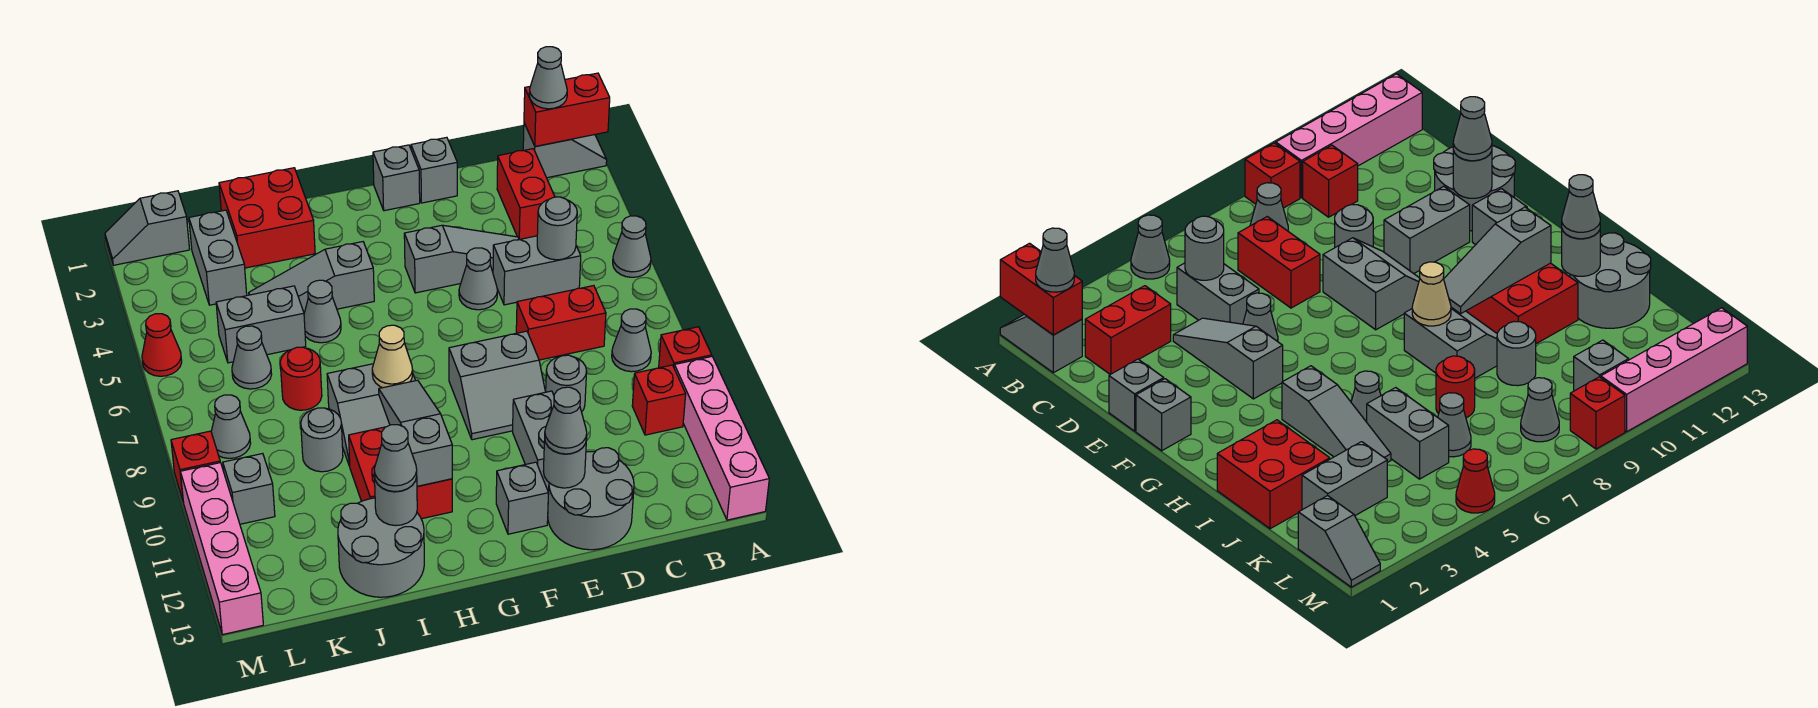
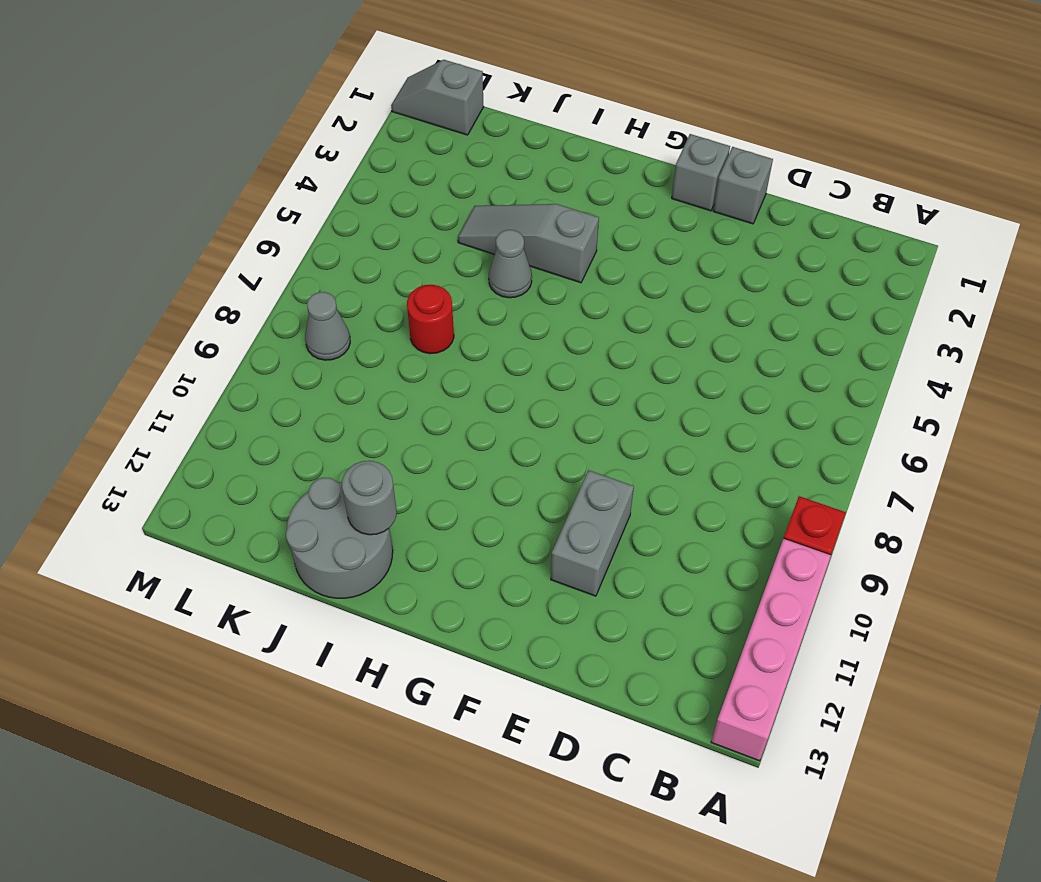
none -> grey slope A1:B1 level 1 top B
none -> grey cone A5 level 1
none -> grey cone B8 level 1
none -> red brick B10 level 1

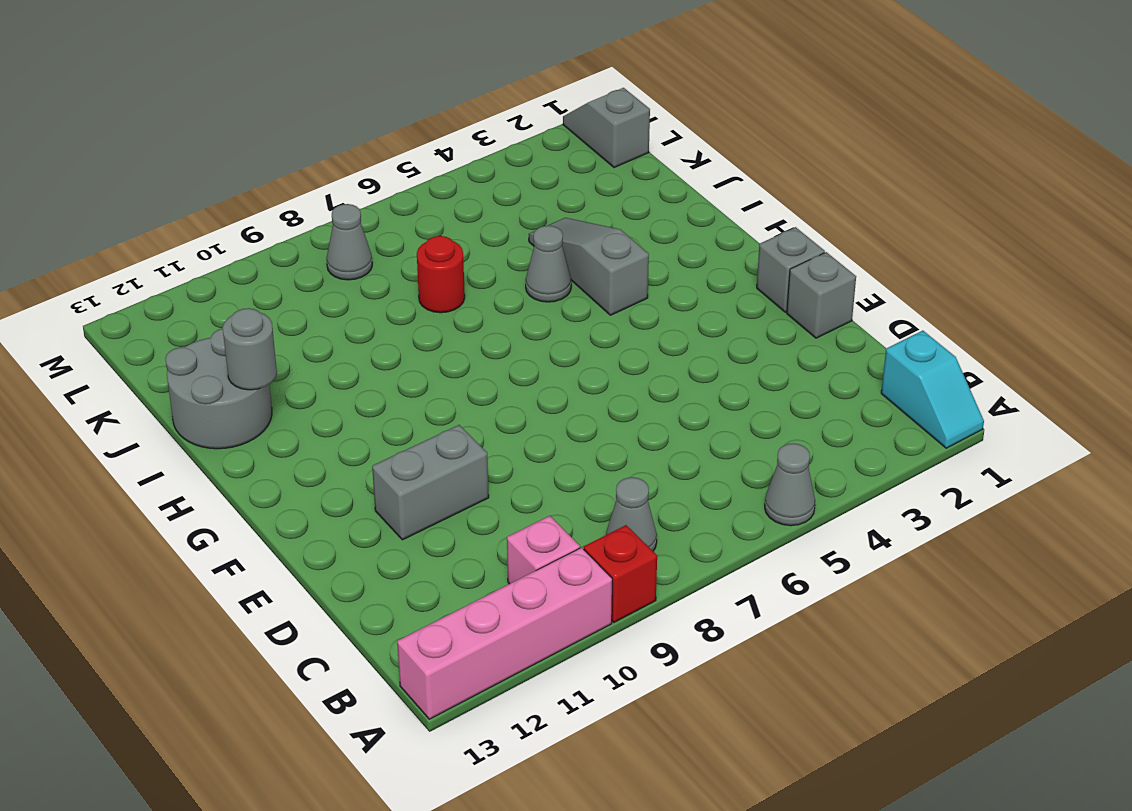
cyan slope A1:B1 level 1 top B -> grey slope A1:B1 level 1 top B
pink brick B10 level 1 -> red brick B10 level 1
none -> red brick C2:C3 level 1
none -> grey brick C5:D5 level 1
none -> red brick C7:D7 level 1
none -> grey slope D4:F4 level 1 top F

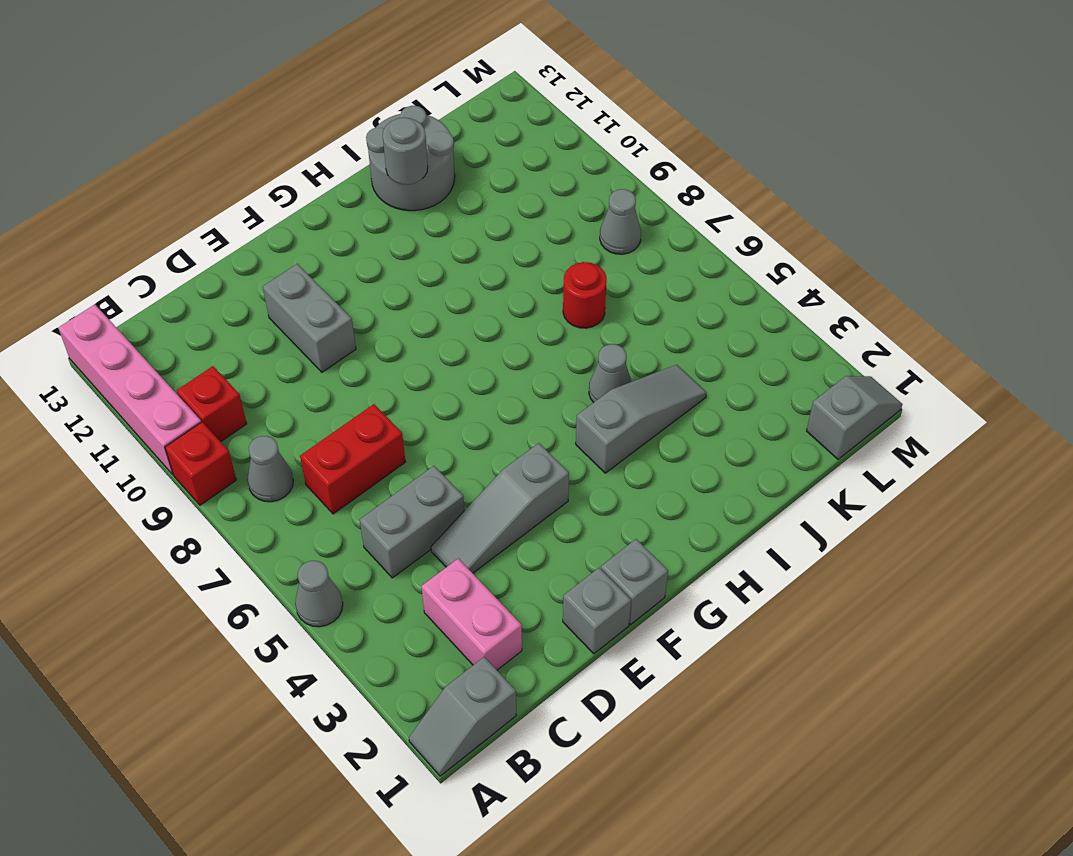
pink brick C2:C3 level 1 -> red brick C2:C3 level 1
none -> grey round brick D9 level 1
none -> grey round brick D12:E13 level 1
none -> grey cone E5 level 1
none -> grey slope E8:F9 level 1 top 8

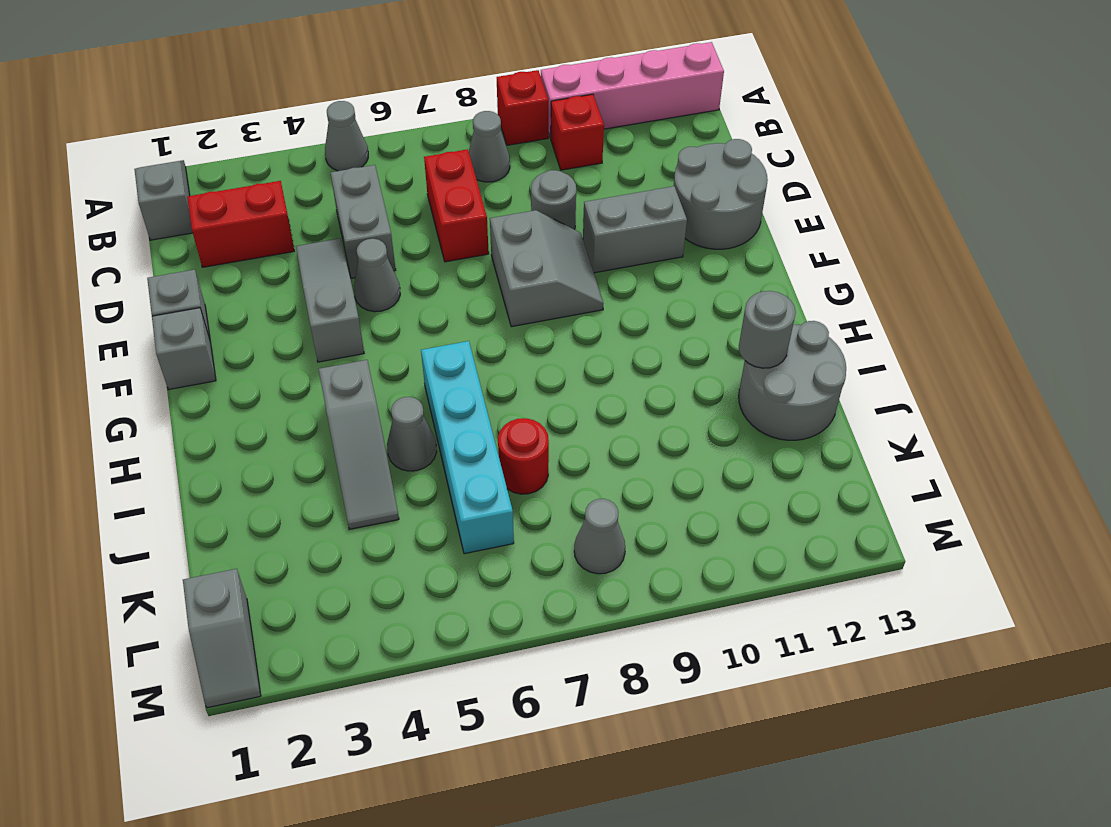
cyan brick H6:K6 level 1 -> grey cone K6 level 1
none -> grey brick F12 level 1
none -> grey slope H8:I9 level 1 top 8
none -> red brick H10:I11 level 1
none -> red brick I1:J2 level 1

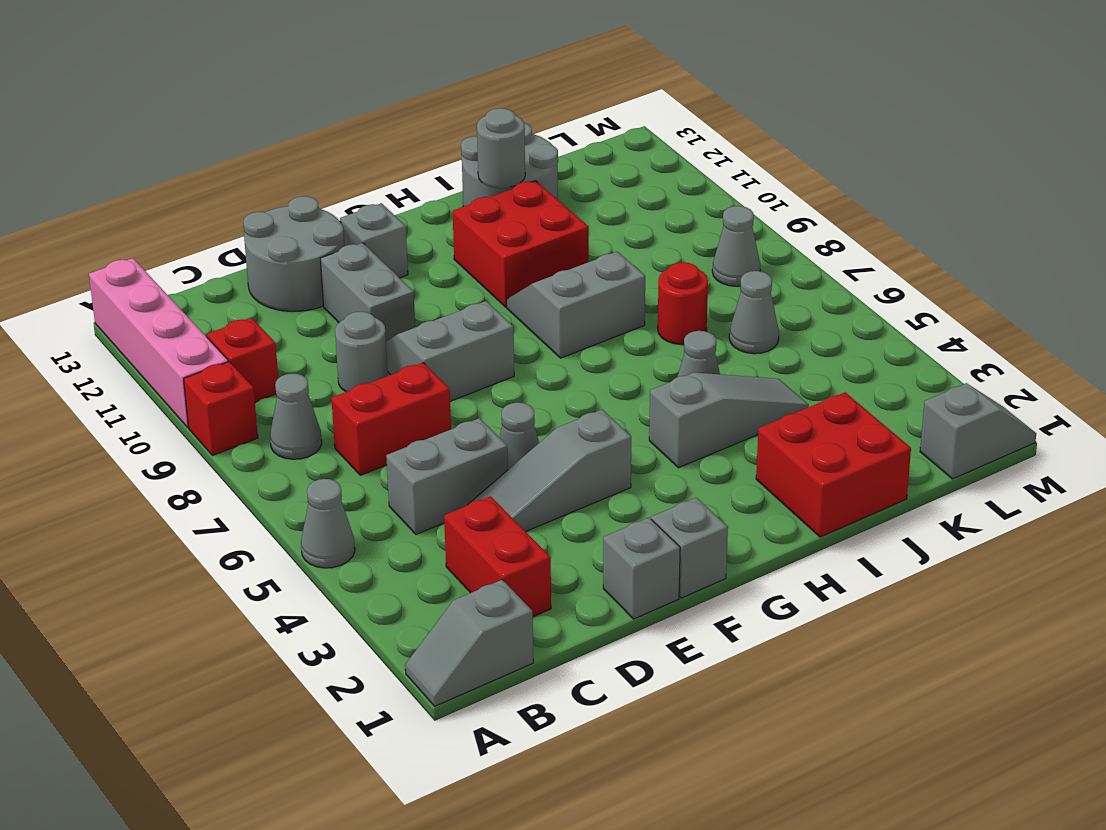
none -> grey brick J5:K5 level 1
none -> grey round brick J9 level 1
none -> grey brick K2:K3 level 1
none -> grey brick L10 level 1

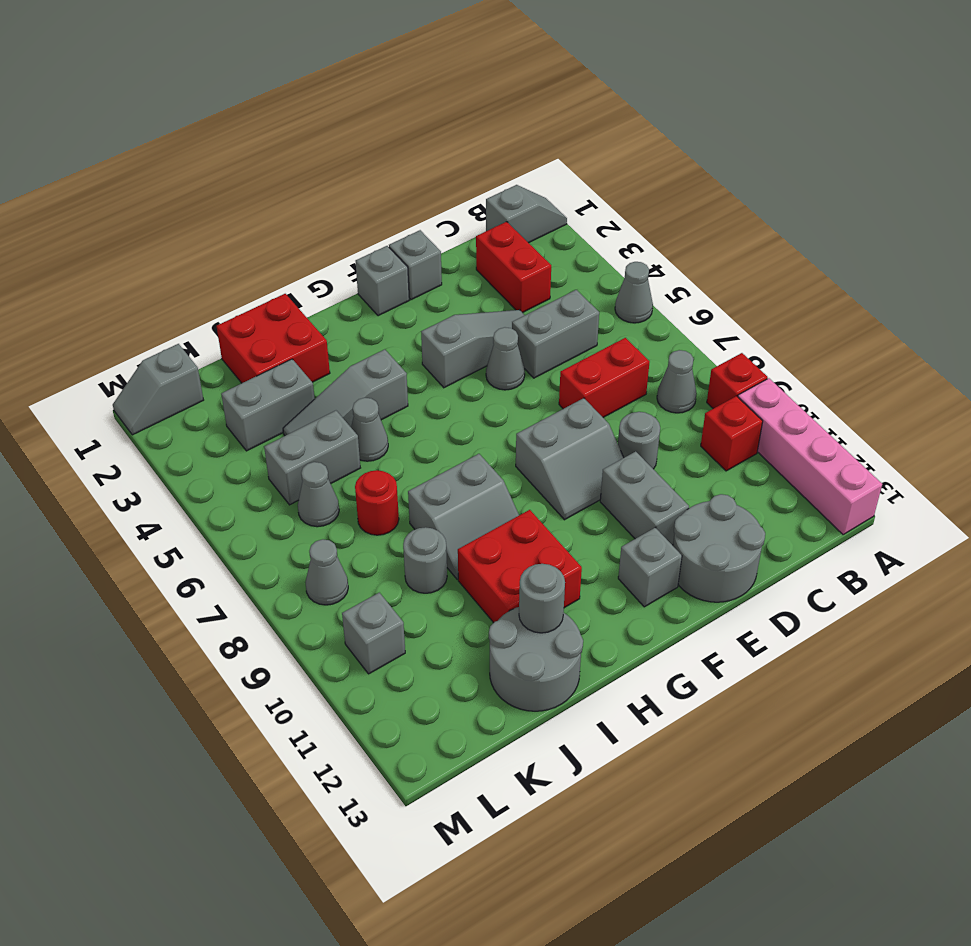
grey brick J3:K3 level 1 -> grey brick K2:K3 level 1
none -> red cone M5 level 1
none -> red brick M9 level 1
none -> pink brick M10:M13 level 1
none -> red brick A1:B1 level 2

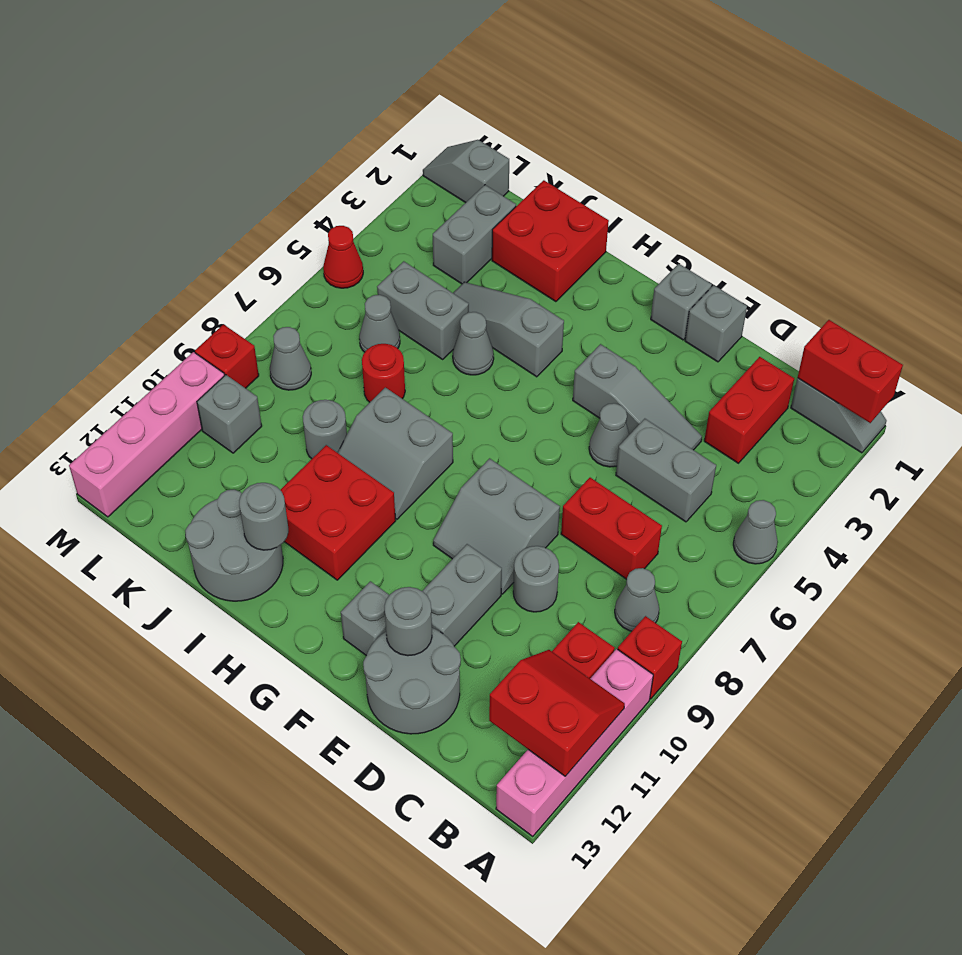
red slope A11:B12 level 2 top 12 -> none
none -> grey round brick C5 level 2
none -> tan cone H8 level 2
none -> grey slope H9:H11 level 2 top 11
none -> grey cone B1 level 3

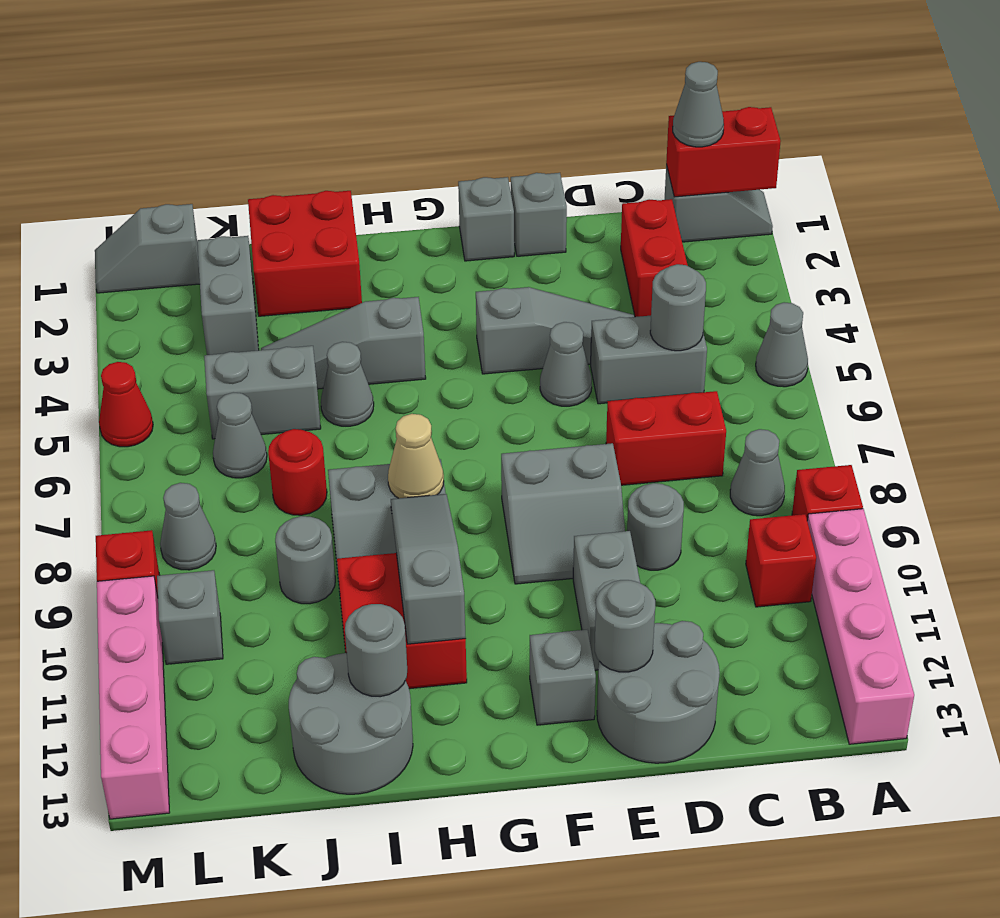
none -> grey cone E12 level 3
none -> grey cone I12 level 3

